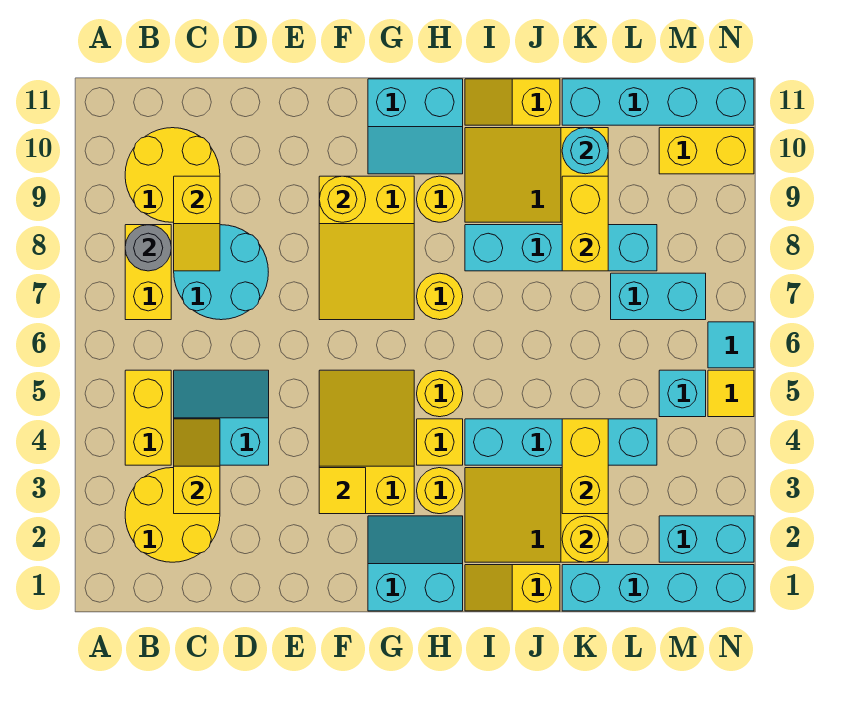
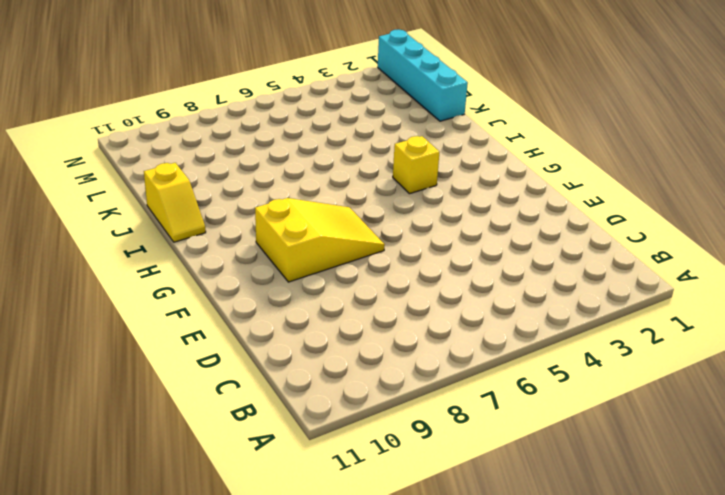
none -> yellow round brick B2:C3 level 1
none -> yellow brick B4:B5 level 1
none -> yellow brick B7:B8 level 1
none -> yellow round brick B9:C10 level 1

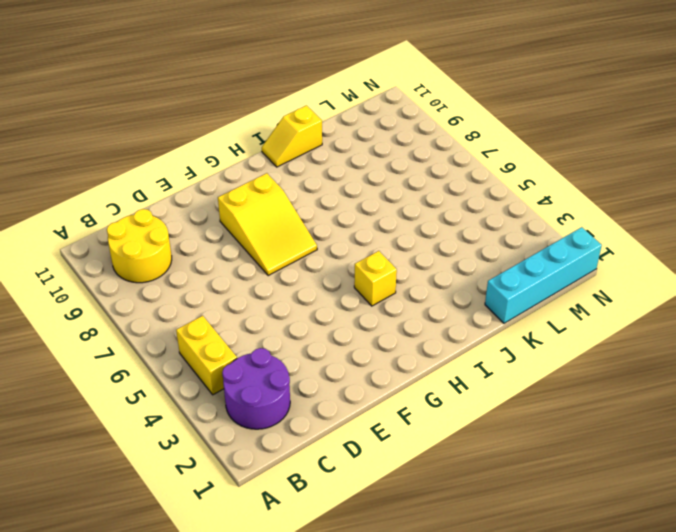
purple round brick B2:C3 level 1 -> yellow round brick B2:C3 level 1
none -> yellow brick B7:B8 level 1
none -> cyan slope C4:D5 level 1 top 4
none -> cyan round brick C7:D8 level 1
none -> yellow slope F3:G5 level 1 top 3

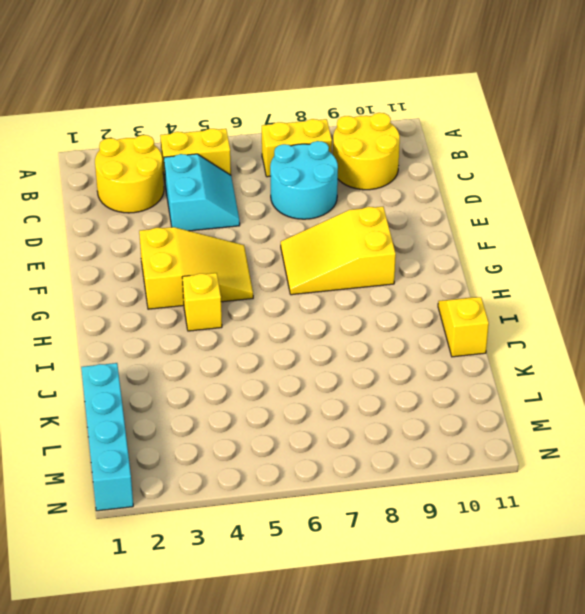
none -> cyan slope G1:H2 level 1 top 1
none -> cyan slope G10:H11 level 1 top 11
none -> yellow round brick H3 level 1
none -> yellow round brick H5 level 1

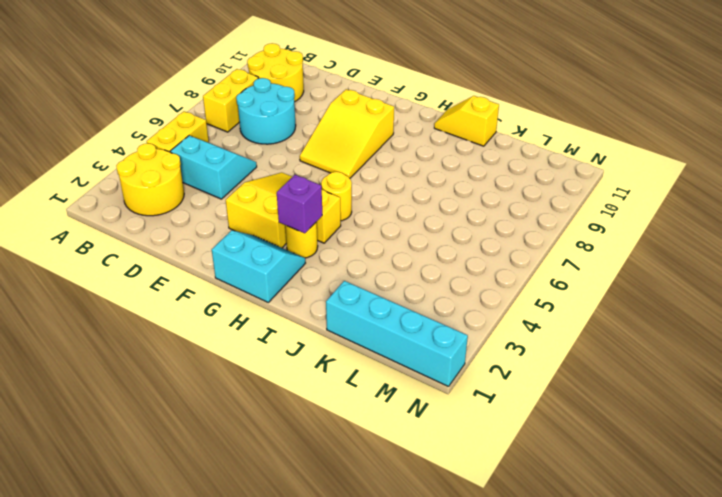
purple brick H3 level 2 -> none
none -> cyan slope G10:H11 level 1 top 11
none -> yellow round brick H7 level 1
none -> yellow round brick H9 level 1
none -> yellow slope I1:J1 level 1 top J

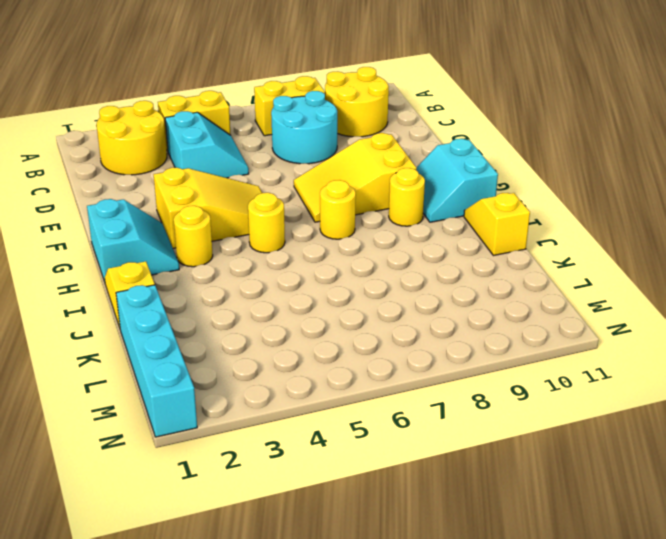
none -> yellow brick H4 level 1
none -> yellow slope I2:K3 level 1 top K
none -> cyan brick I4:L4 level 1
none -> cyan brick I8:L8 level 1

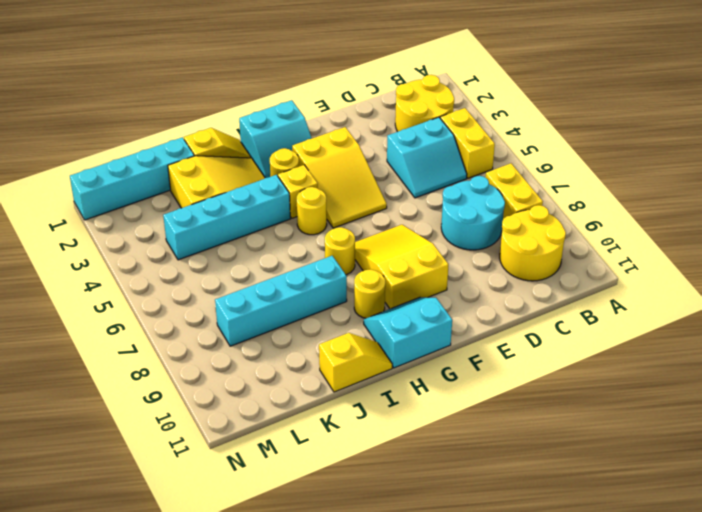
none -> yellow slope I9:K10 level 1 top K
none -> cyan brick K11:N11 level 1
none -> cyan brick L7:M7 level 1
none -> cyan brick M2:N2 level 1

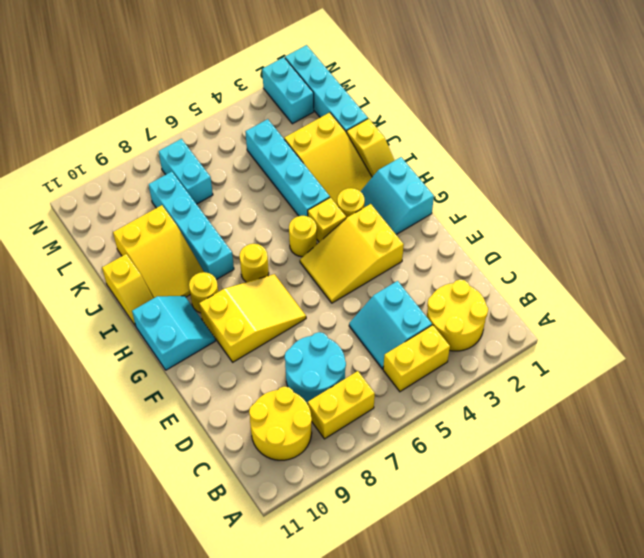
none -> cyan brick K11:N11 level 1
none -> cyan brick M5 level 1
none -> yellow brick M10:N10 level 1
none -> yellow tile N5 level 1

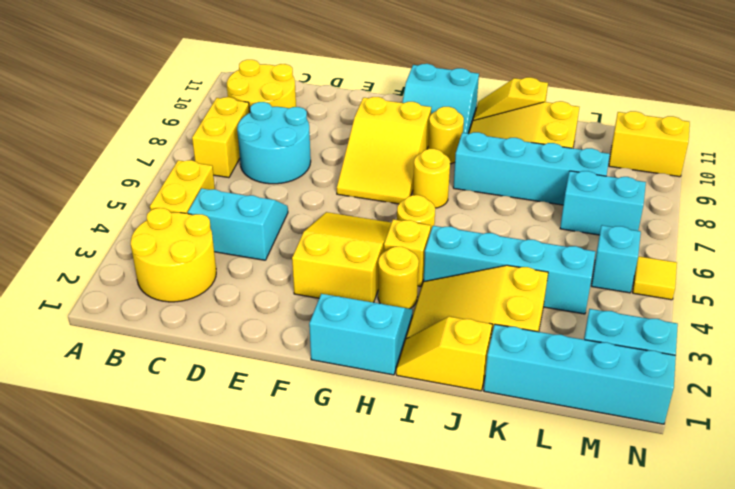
none -> cyan brick K11:N11 level 1
none -> cyan tile N6 level 1
none -> grey round brick B8 level 2
none -> yellow slope C3:C4 level 2 top 3

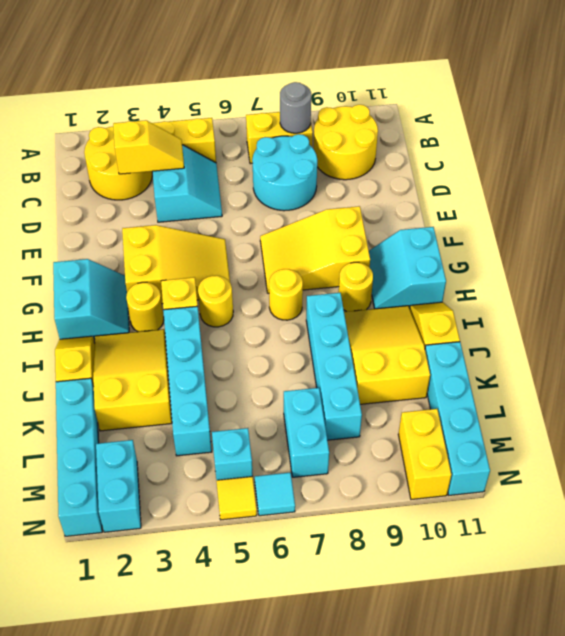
none -> yellow slope C8:C9 level 2 top 9
none -> yellow tile F3 level 2
none -> yellow round brick F9 level 2
none -> yellow round brick K2 level 2

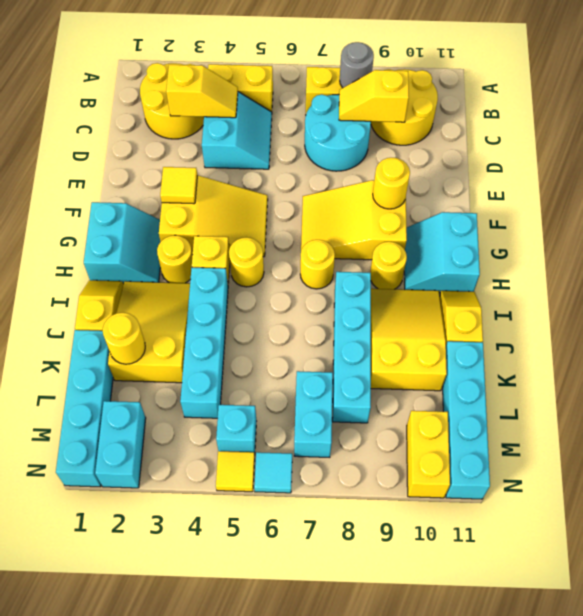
none -> yellow brick K3:K4 level 2
none -> yellow brick K8:K9 level 2
none -> cyan round brick K10 level 2

